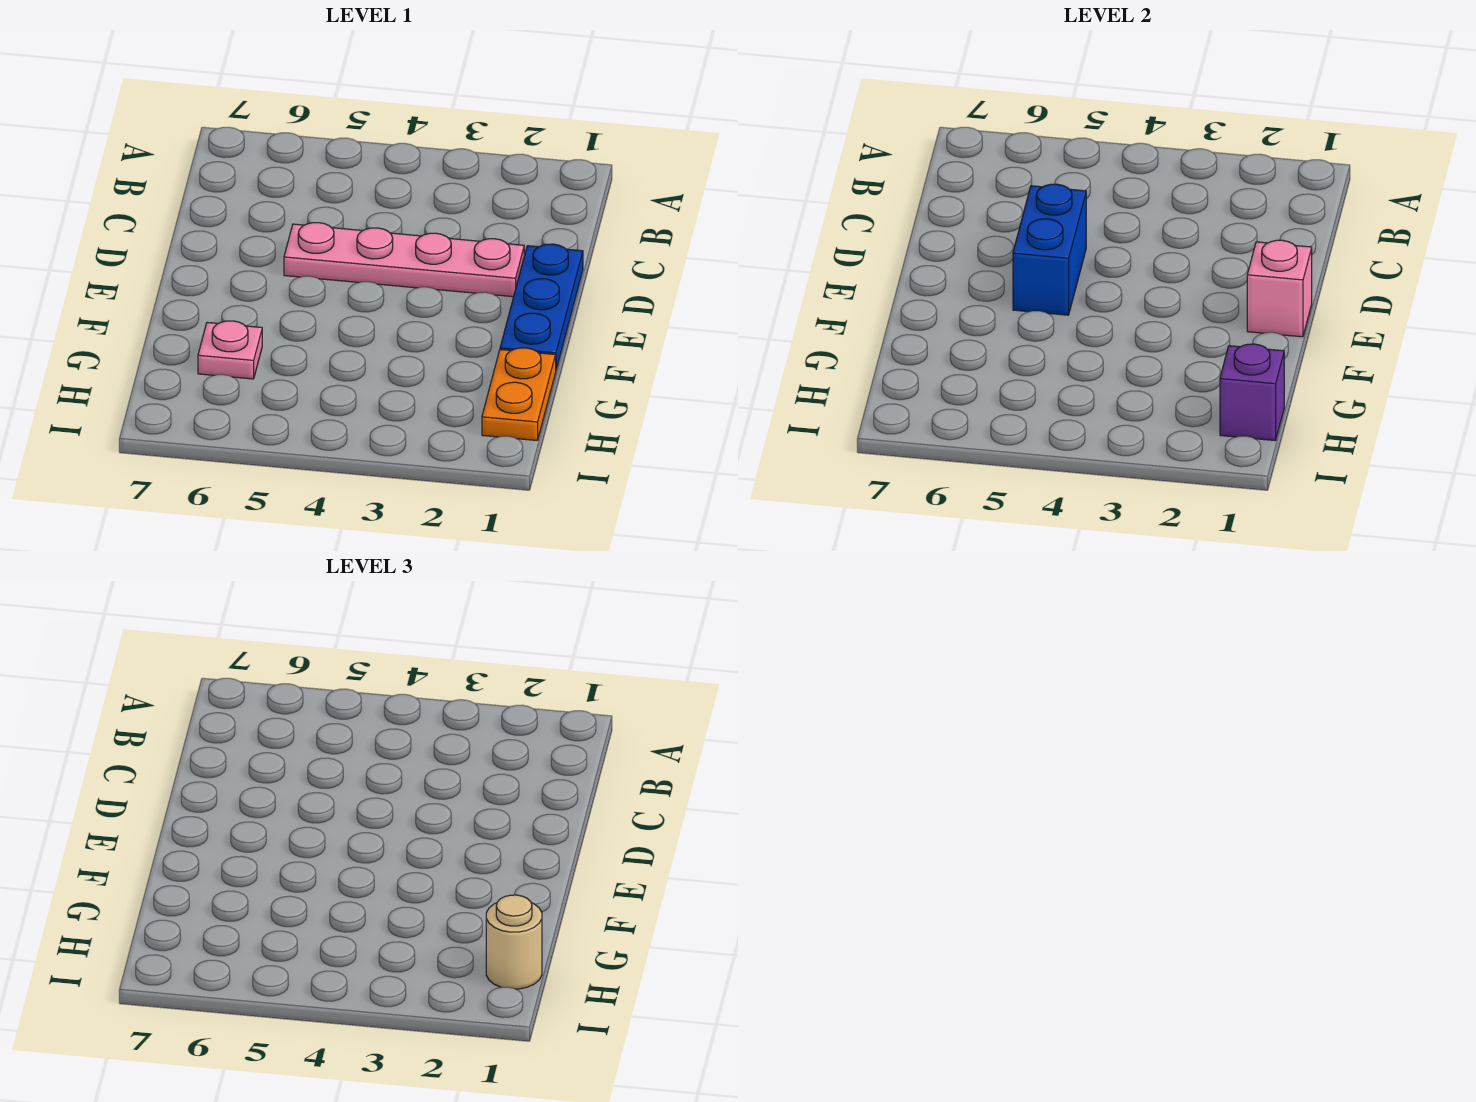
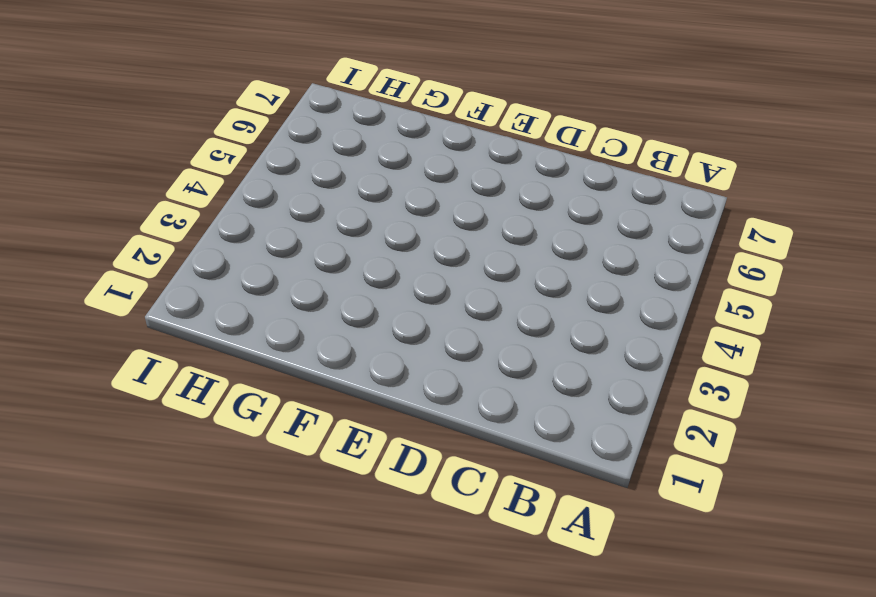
none -> blue plate D1:F1 level 1
none -> pink plate D2:D5 level 1

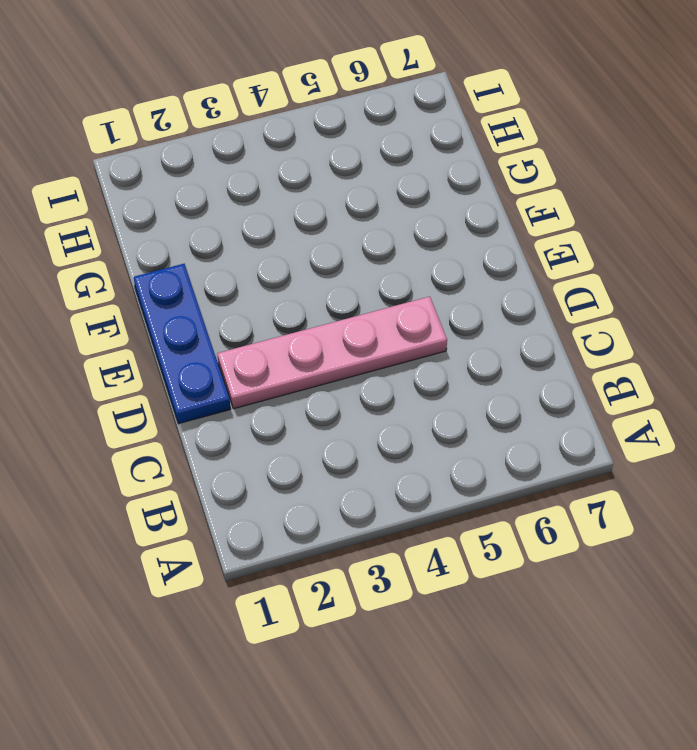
none -> orange plate G1:H1 level 1
none -> pink plate G6 level 1

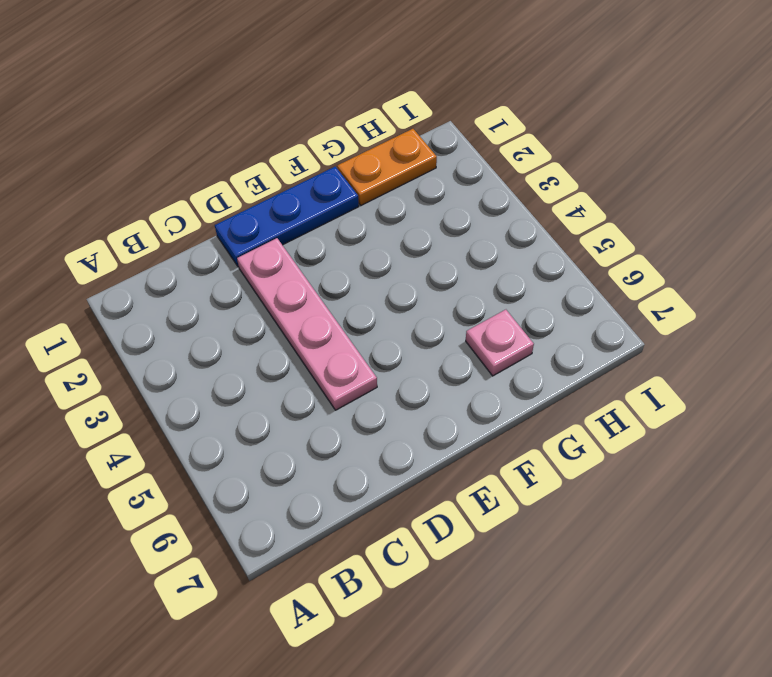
none -> blue brick D5:E5 level 2
none -> pink brick E1 level 2

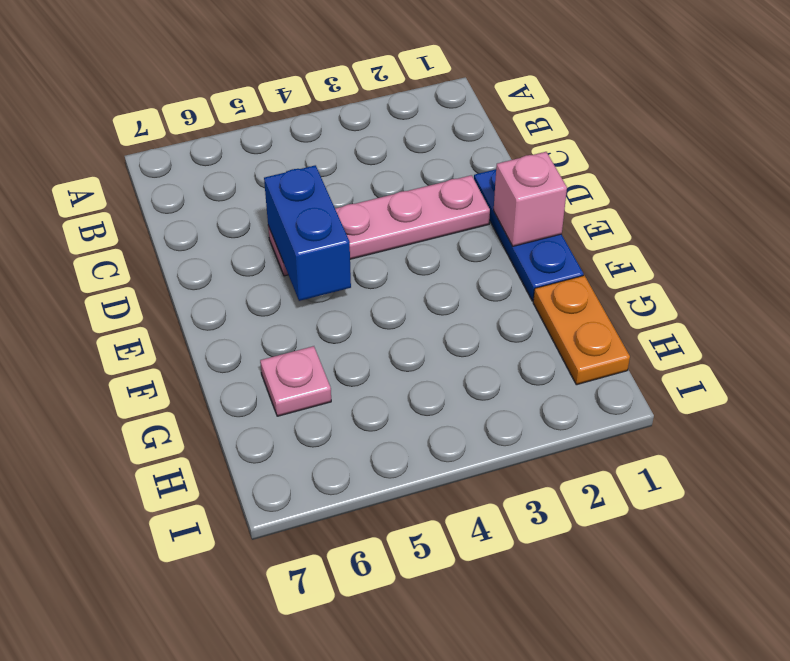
none -> purple brick H1 level 2
none -> tan round brick H1 level 3

